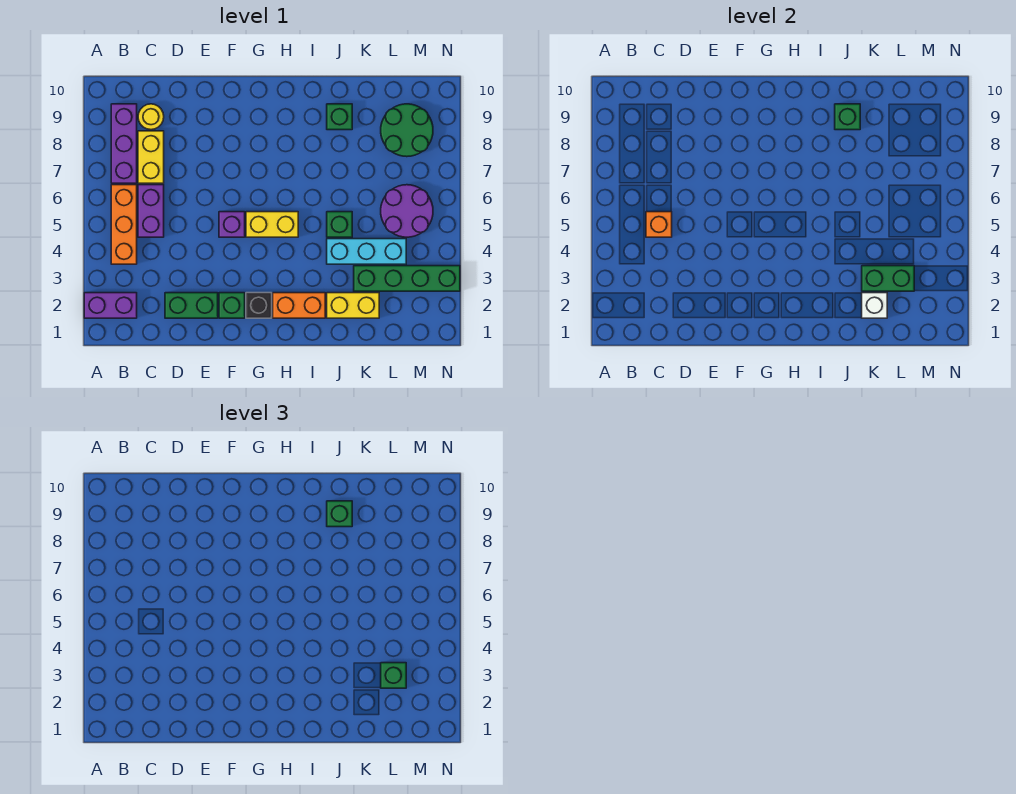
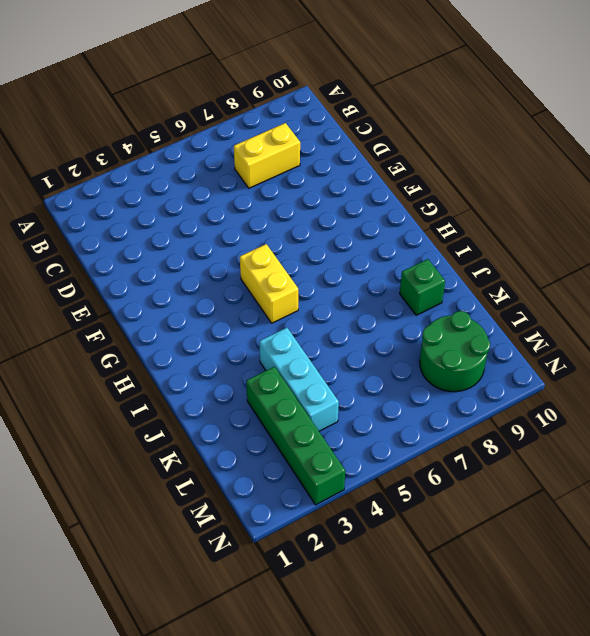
none -> purple brick A2:B2 level 1
none -> orange brick B4:B6 level 1
none -> purple brick B7:B9 level 1

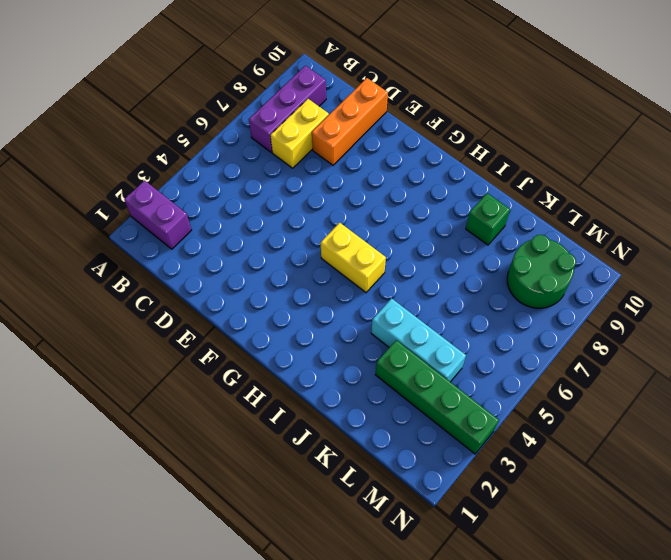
orange brick D8:D10 level 1 -> orange brick B4:B6 level 1
none -> purple brick C5:C6 level 1
none -> yellow round brick C9 level 1
none -> green brick D2:E2 level 1

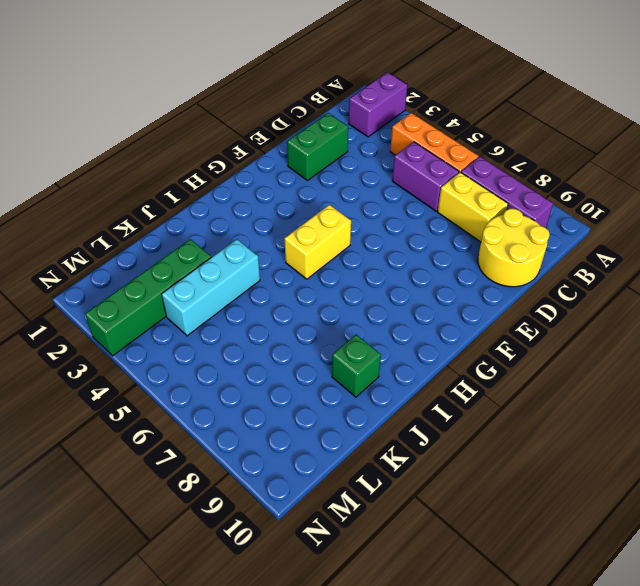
yellow round brick C9:D10 level 1 -> yellow round brick C9 level 1
none -> green brick F2 level 1
none -> purple brick F5 level 1
none -> black brick G2 level 1

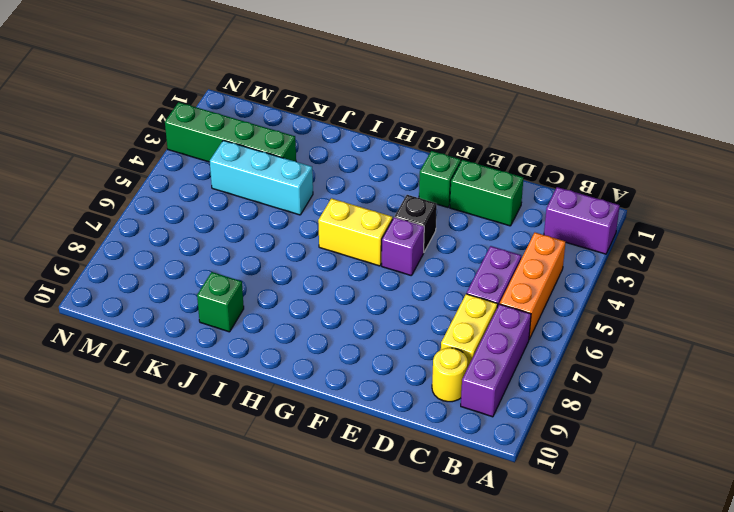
black brick F4 level 1 -> black brick G2 level 1
none -> orange brick H2:I2 level 1
none -> yellow brick J2:K2 level 1
none -> green brick J5 level 1

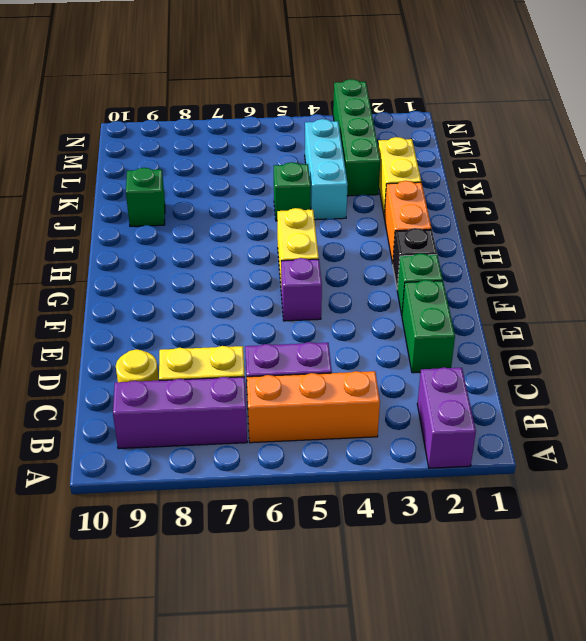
none -> purple round brick L5:M6 level 1
none -> green round brick L8:M9 level 1
none -> orange brick C5 level 2

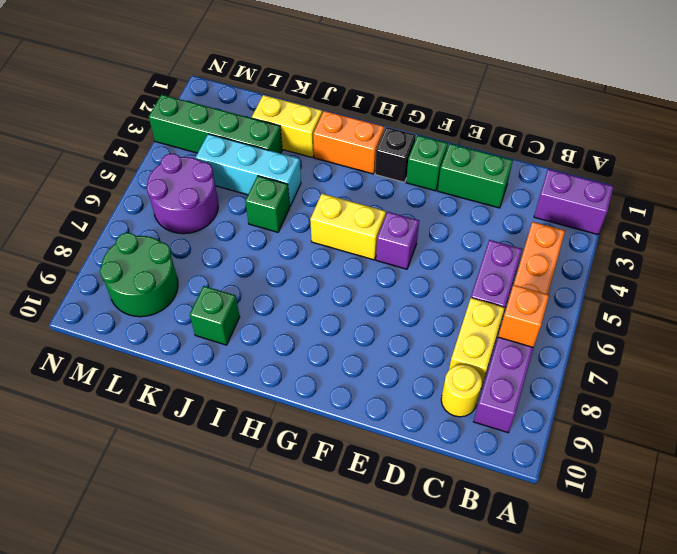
orange brick B7 level 2 -> orange brick C5 level 2
none -> green brick J9 level 2
none -> white brick K2 level 2
none -> green brick K3:L3 level 2

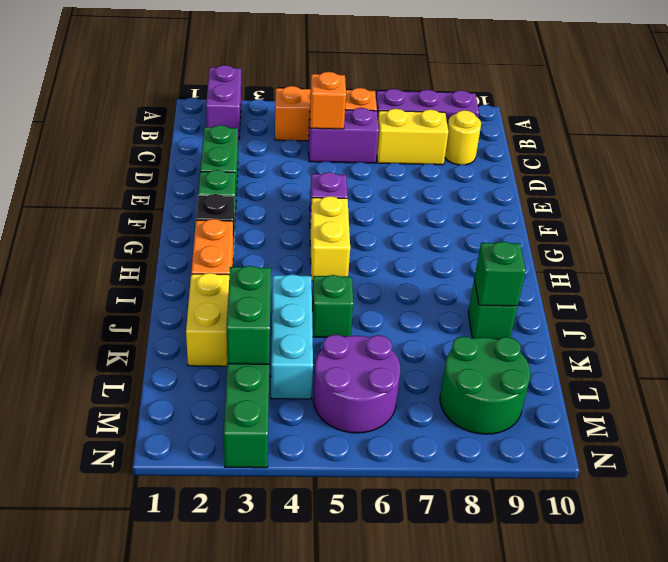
none -> white brick K2 level 2
none -> green brick J9 level 3
none -> green brick L3 level 3

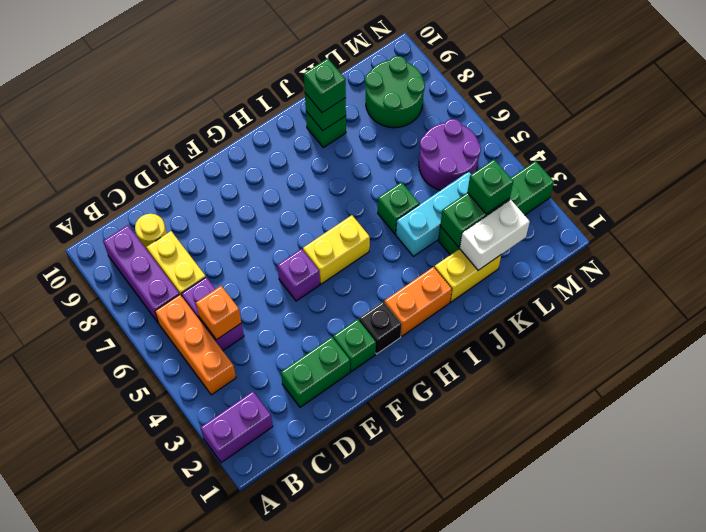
white brick K2:L2 level 2 -> white brick K2 level 2

